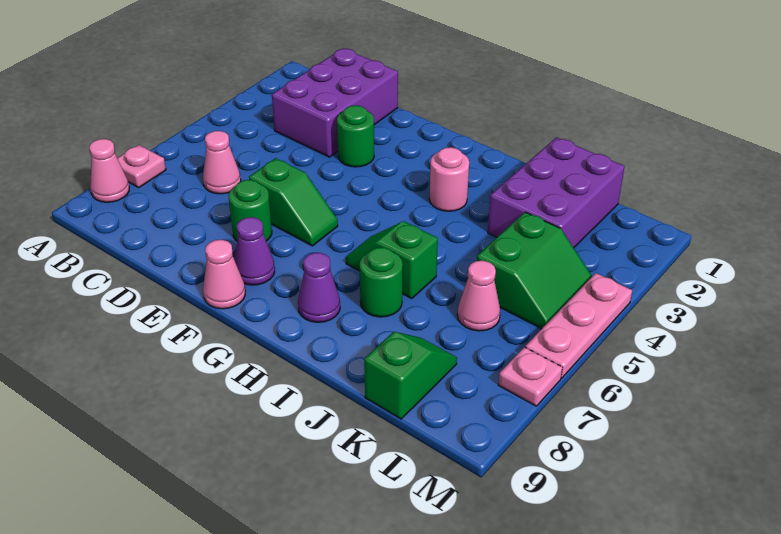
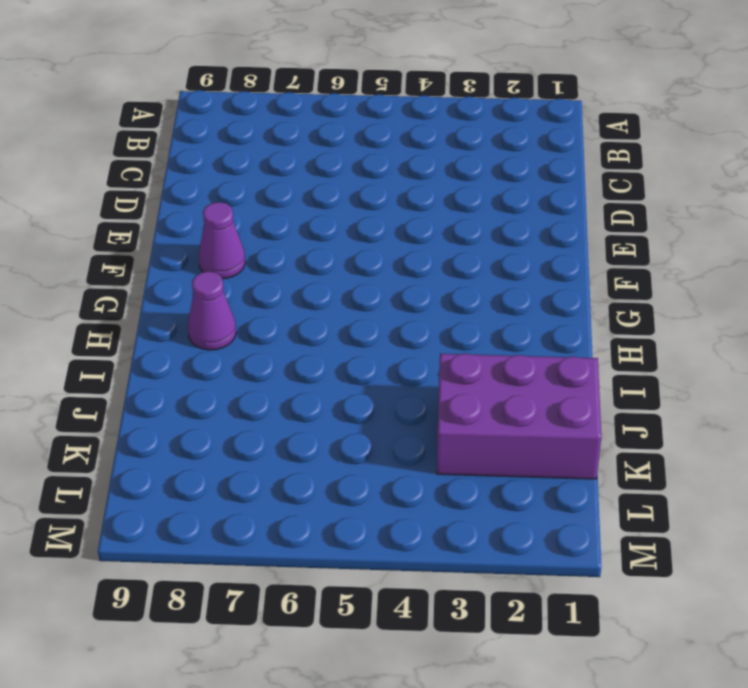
none -> pink plate A7 level 1
none -> pink cone A8 level 1
none -> purple brick C1:D3 level 1

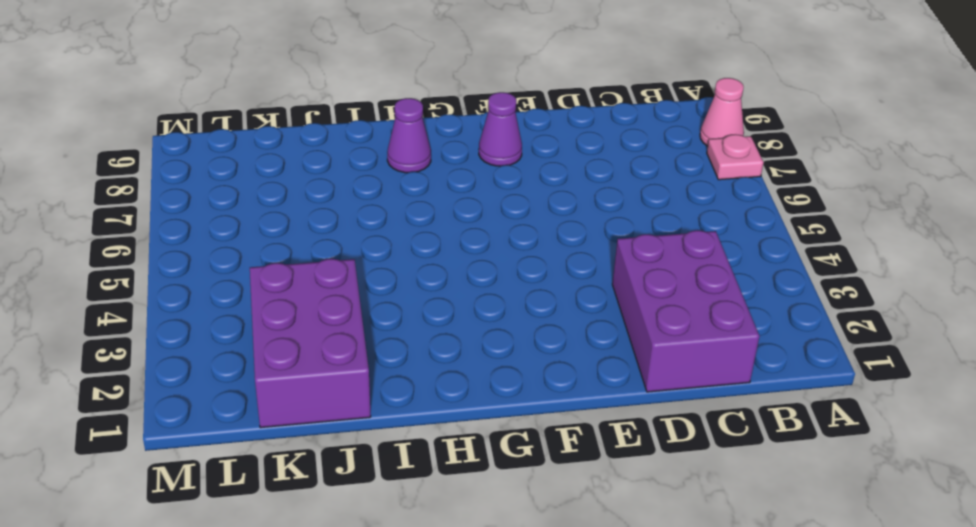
none -> pink cone C6 level 1
none -> green round brick E3 level 1
none -> green slope E6:F6 level 1 top E

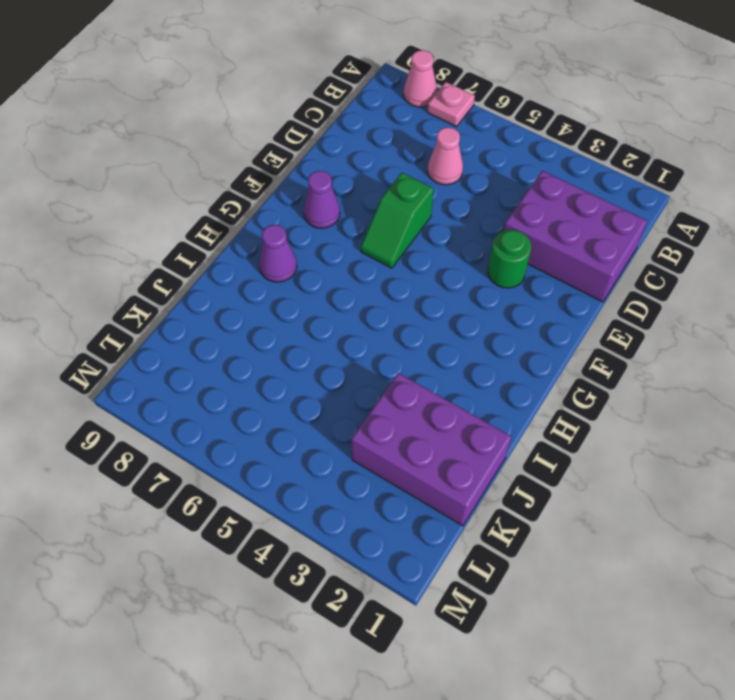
none -> green round brick E7 level 1
none -> pink cone F9 level 1
none -> pink round brick H3 level 1

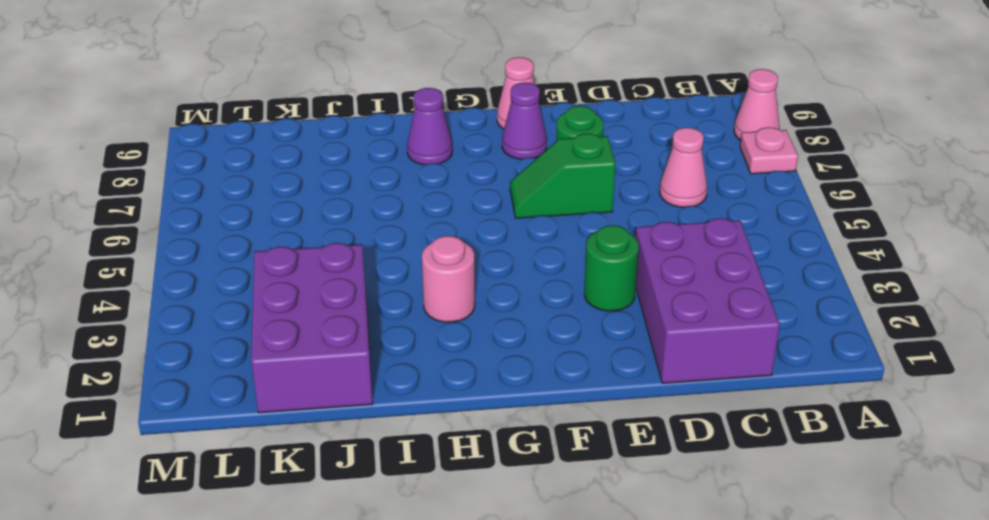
none -> green slope H6:I6 level 1 top I
none -> green round brick I7 level 1
none -> green slope K4:L5 level 1 top K

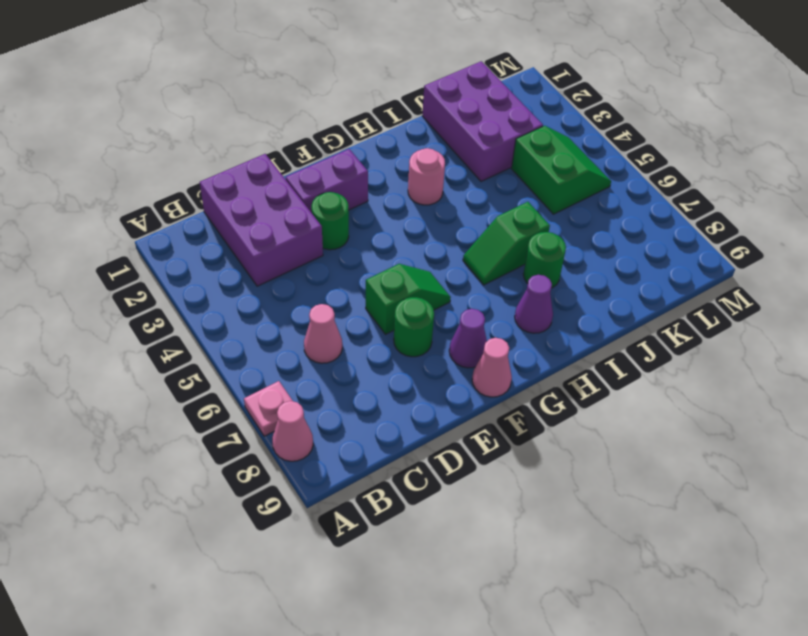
purple brick E2:F2 level 1 -> none
none -> pink cone K6 level 1
none -> green slope K8:K9 level 1 top 9
none -> pink plate M4:M6 level 1

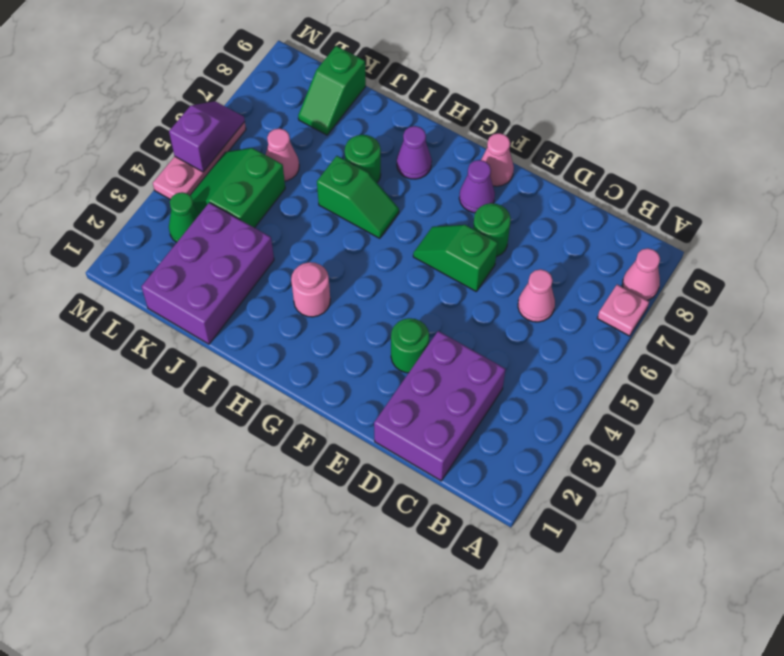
green cone L3 level 1 -> none
purple slope M5:M6 level 2 top 5 -> none
none -> pink plate M7 level 1

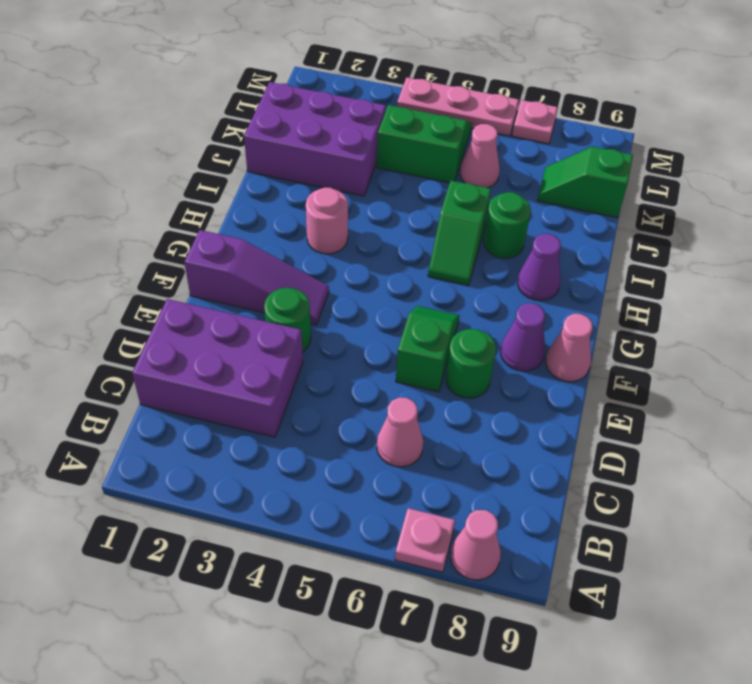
purple slope F1:F3 level 1 top 1 -> none

